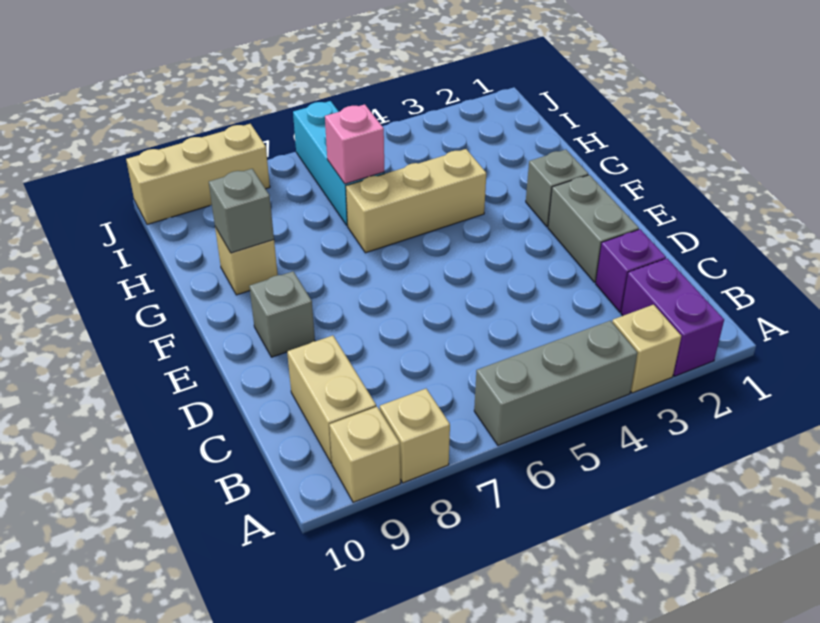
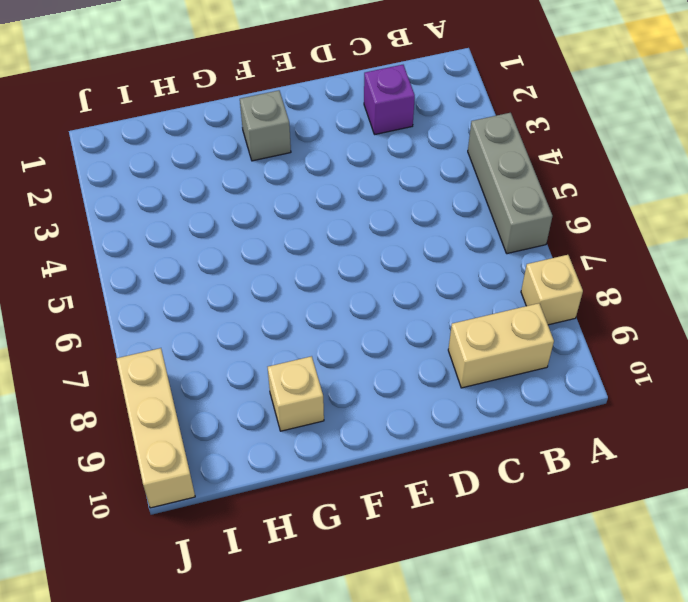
none -> purple brick A2:B2 level 1
none -> tan brick A3 level 1
none -> tan brick A9 level 1

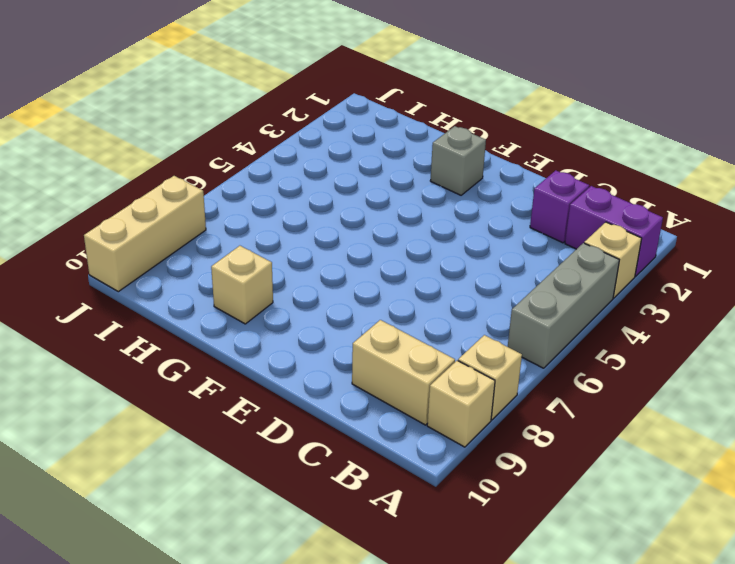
none -> grey brick D2:E2 level 1
none -> grey brick E9 level 1
none -> tan brick G4:G6 level 1

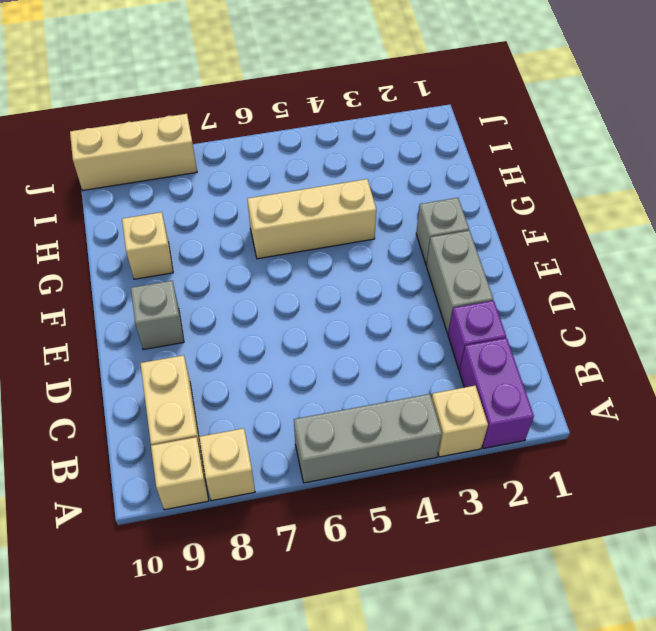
none -> cyan brick H6:J6 level 1
none -> grey brick G9 level 2
none -> pink brick H6 level 2

